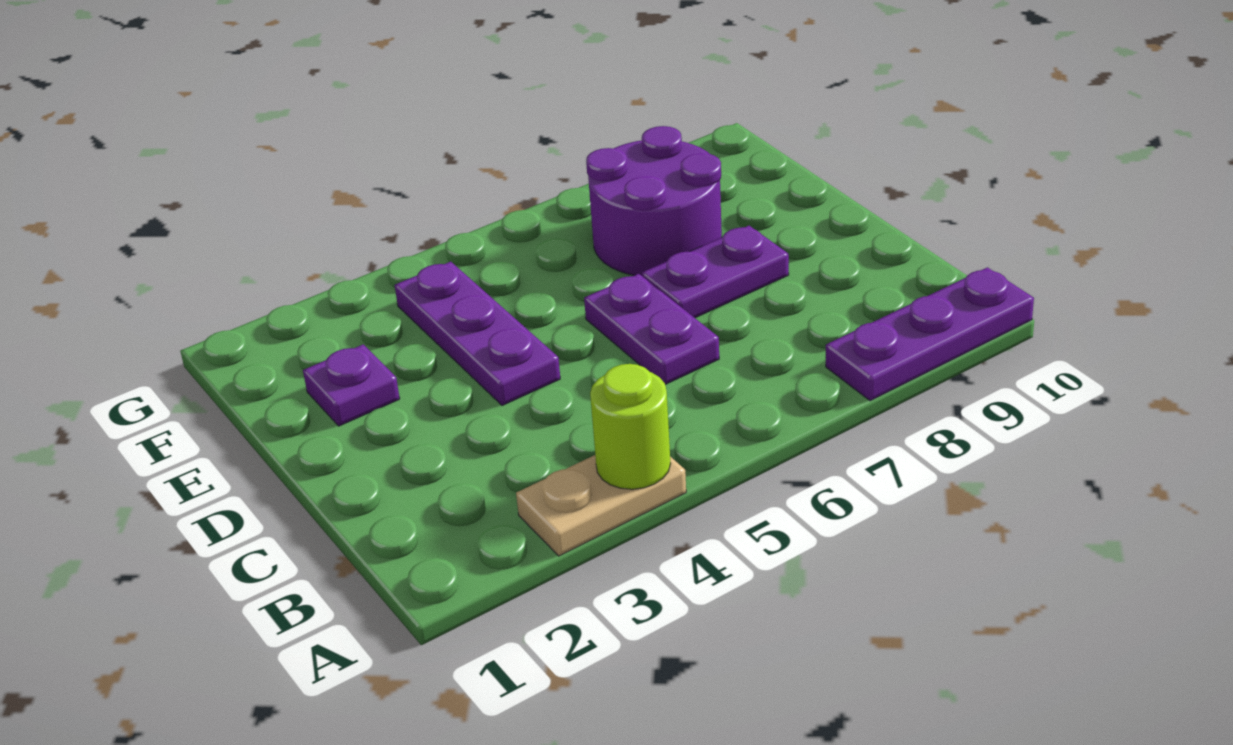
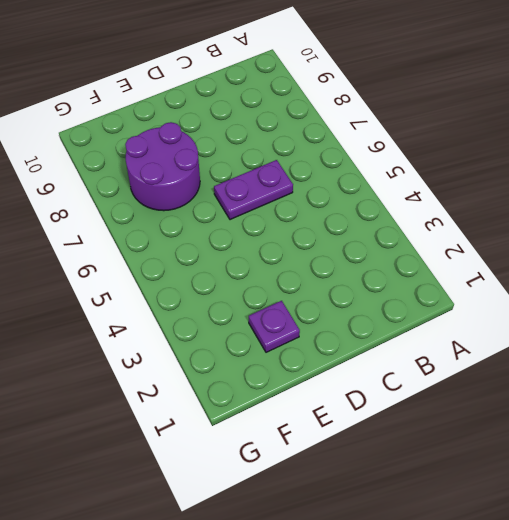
none -> tan plate A3:A4 level 1
none -> purple plate A8:A10 level 1

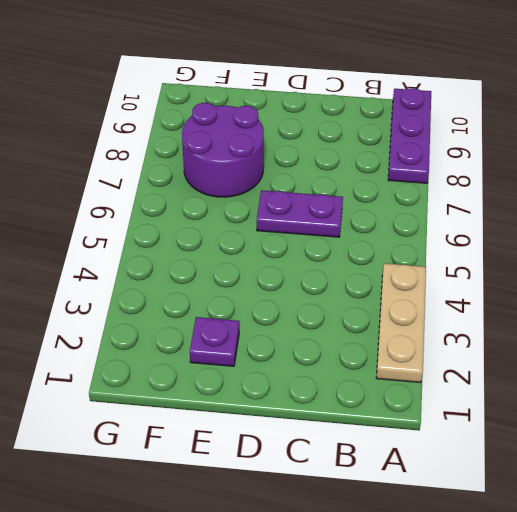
tan plate A2:A4 level 1 -> tan plate A3:A4 level 1
none -> purple plate D4:F4 level 1
none -> purple plate D7:D8 level 1

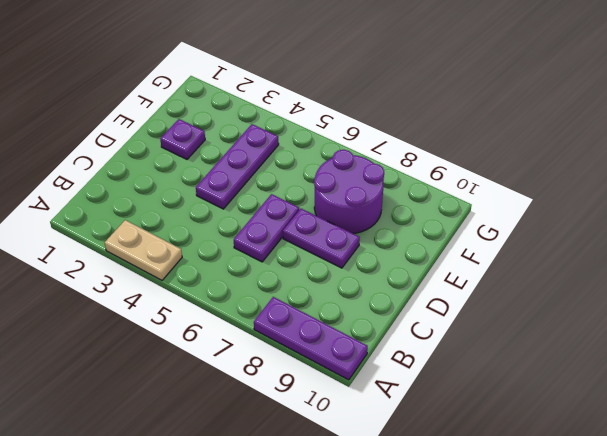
none -> lime round brick A4 level 2

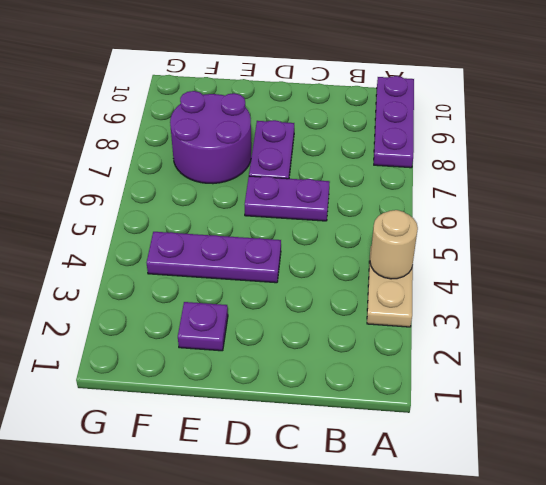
tan round brick A4 level 2 -> lime round brick A4 level 2

